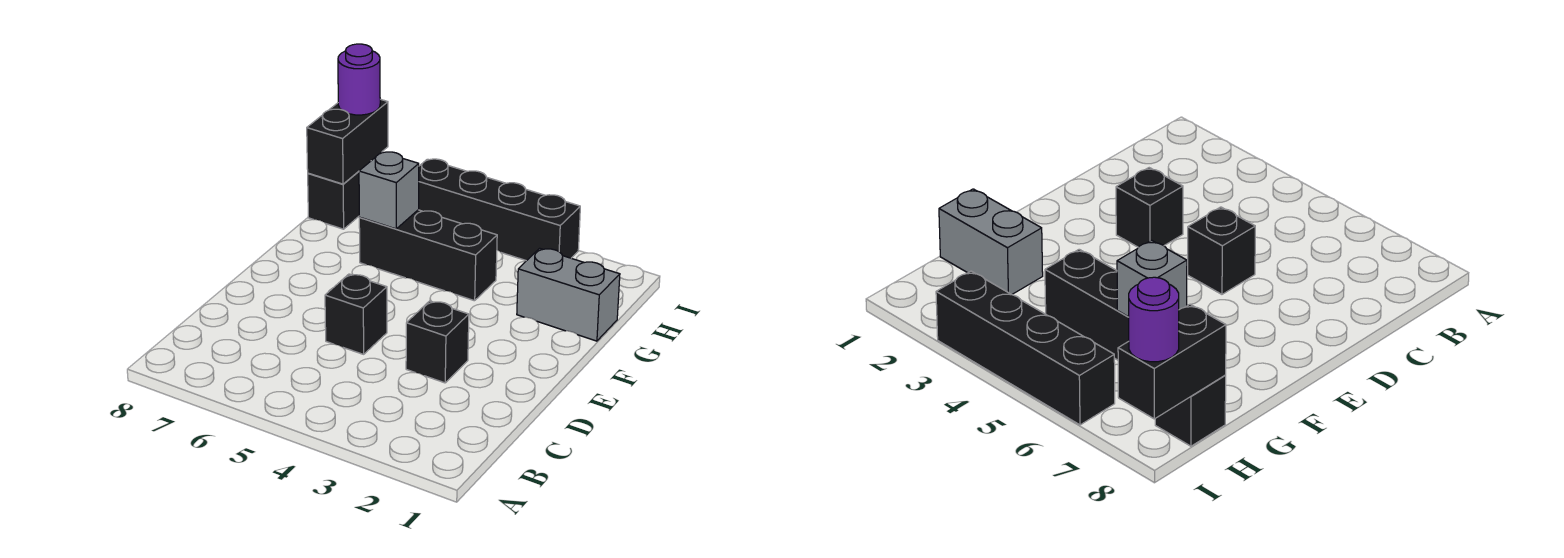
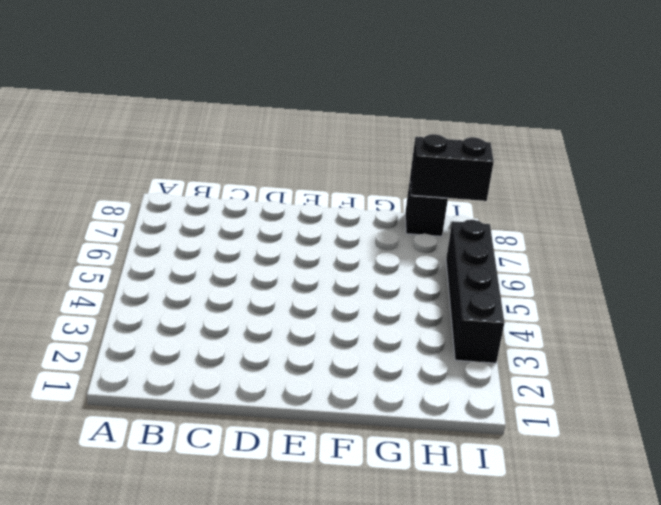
none -> black brick D3 level 1
none -> black brick D5 level 1

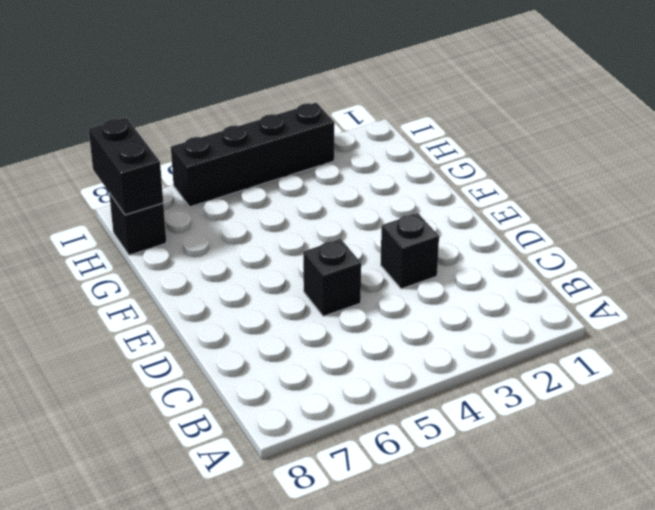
none -> grey brick G1:G2 level 1
none -> black brick G4:G6 level 1

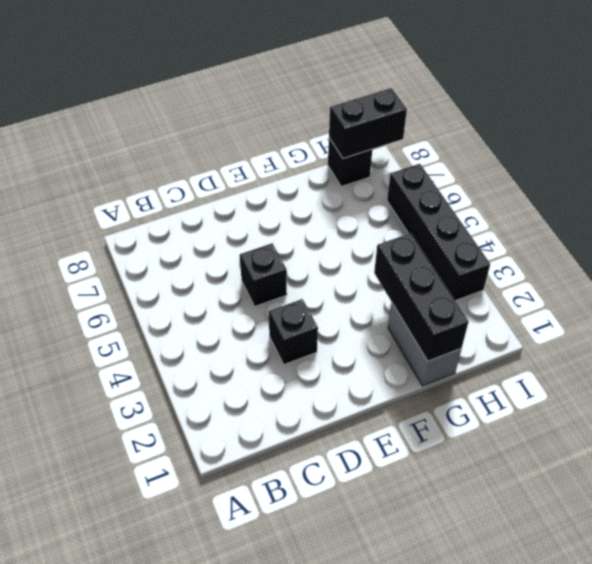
black brick G1:G3 level 2 -> black brick G4:G6 level 1
none -> grey brick G6 level 2
none -> purple round brick I8 level 3

